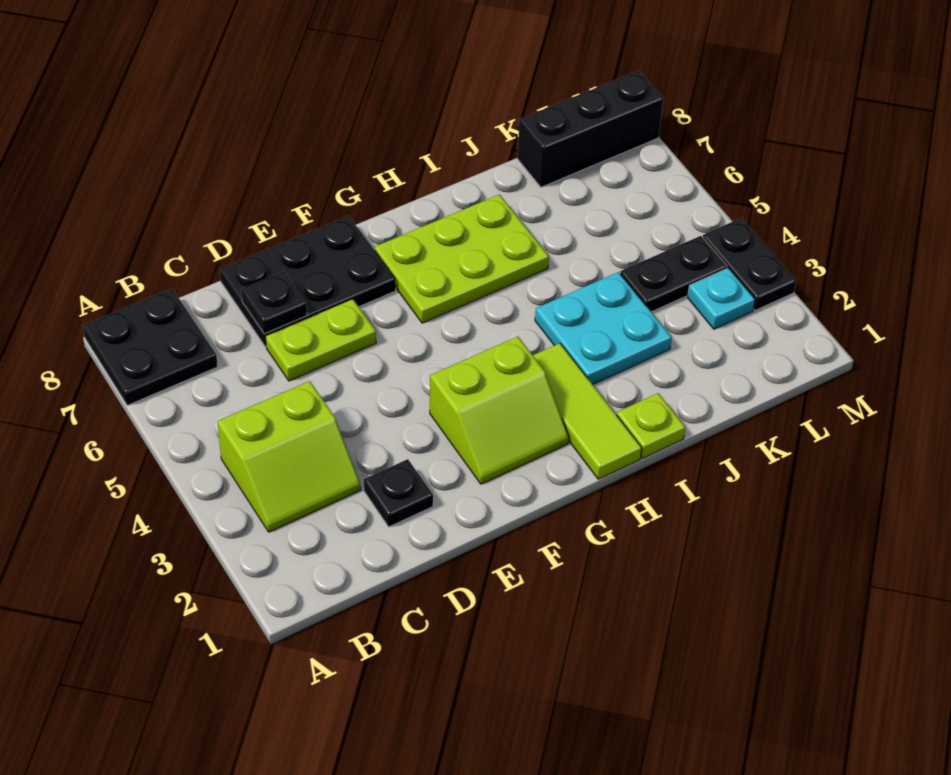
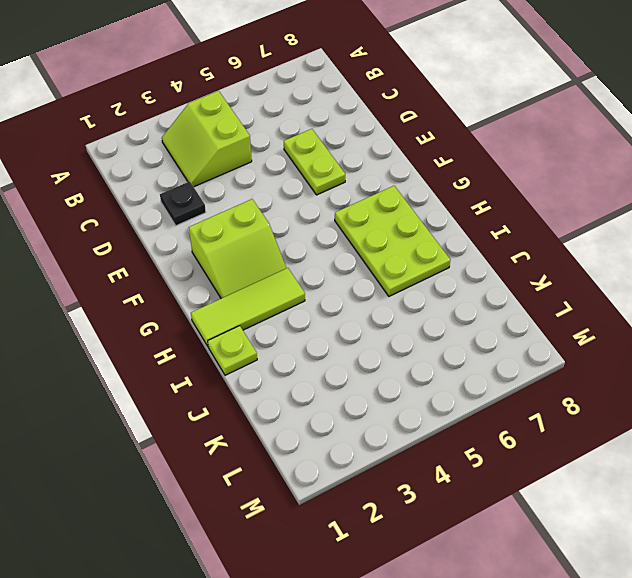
lime slope F2:G3 level 1 top F -> lime slope F2:G3 level 1 top 3
none -> black plate A7:B8 level 1
none -> black plate D7:F8 level 1
none -> cyan plate I3:J4 level 1

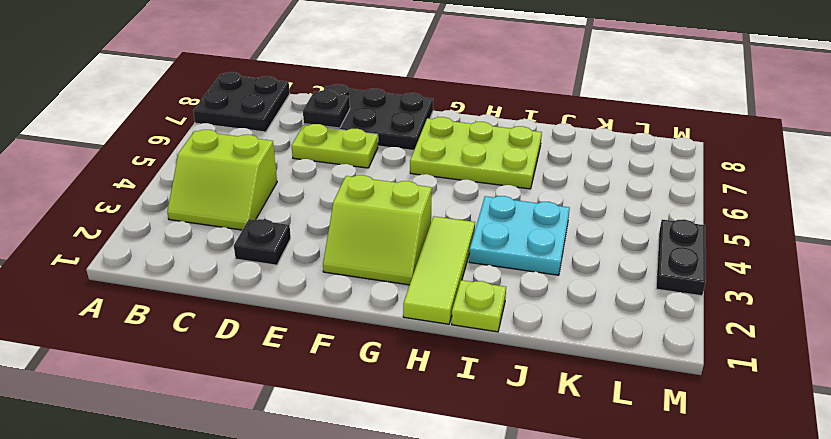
none -> black plate K4:L4 level 1
none -> black brick K8:M8 level 1
none -> cyan plate L3 level 1

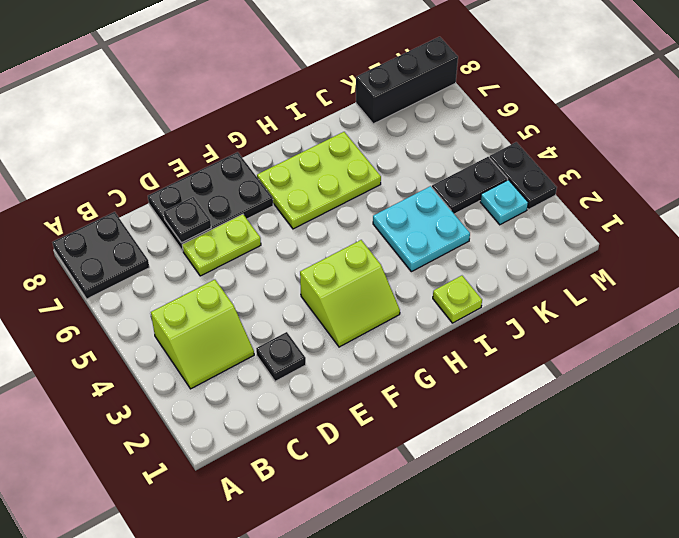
none -> lime tile H1:H3 level 1

